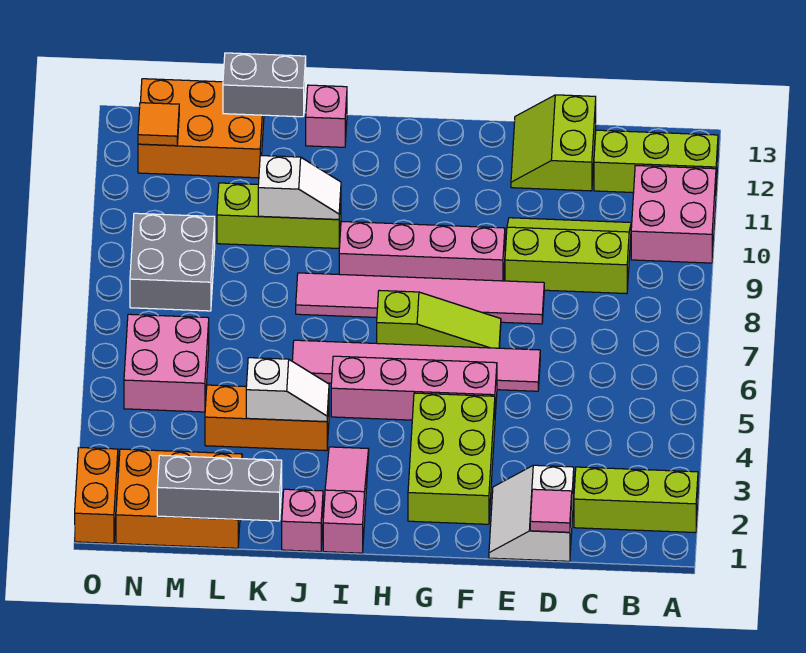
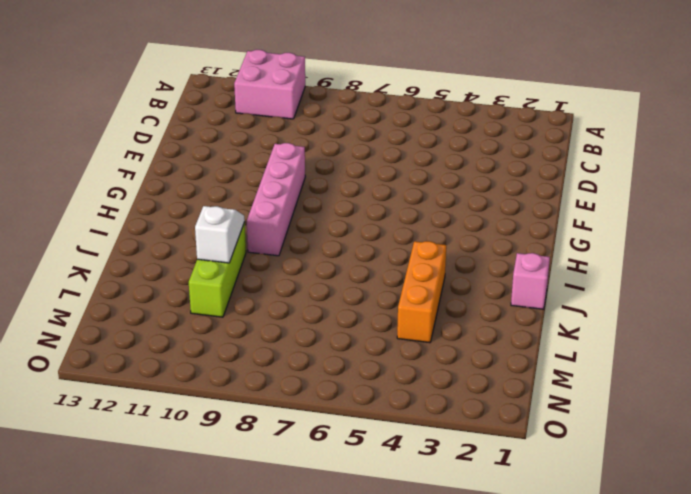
none -> lime brick A2:C2 level 1
none -> lime brick A12:C12 level 1
none -> lime slope C9:E10 level 1 top 9

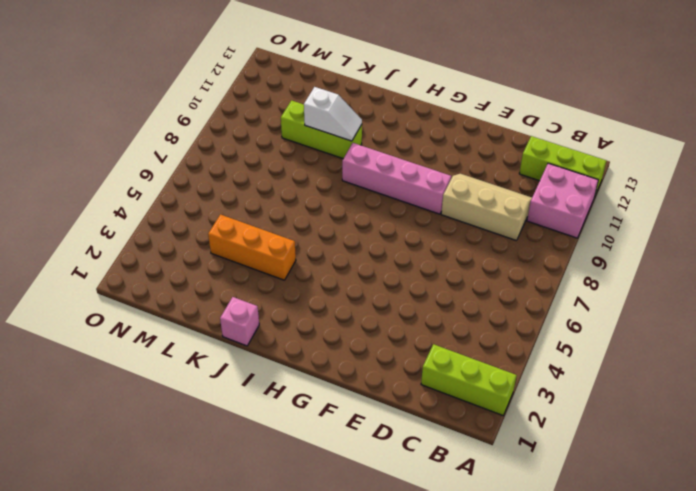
tan slope C9:E10 level 1 top 9 -> lime slope C9:E10 level 1 top 9
none -> white slope D1:E2 level 1 top D
none -> lime slope D12:E13 level 1 top D
none -> pink tile E6:J6 level 1

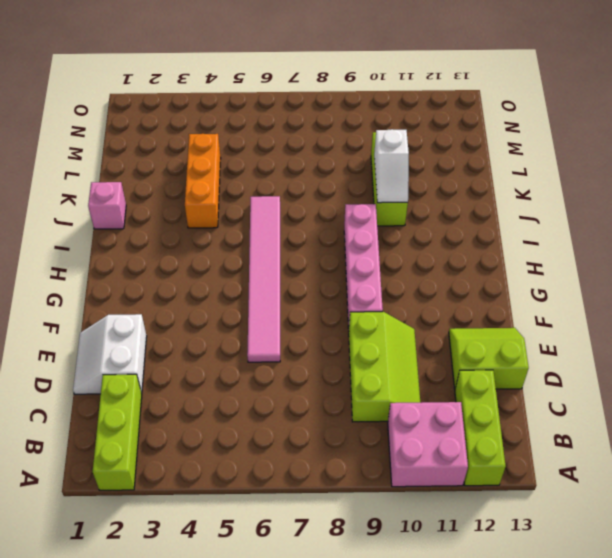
white slope D1:E2 level 1 top 2 -> white slope D1:E2 level 1 top D
none -> pink tile E8:J8 level 1
none -> lime brick F2:G4 level 1
none -> pink brick F5:I5 level 1

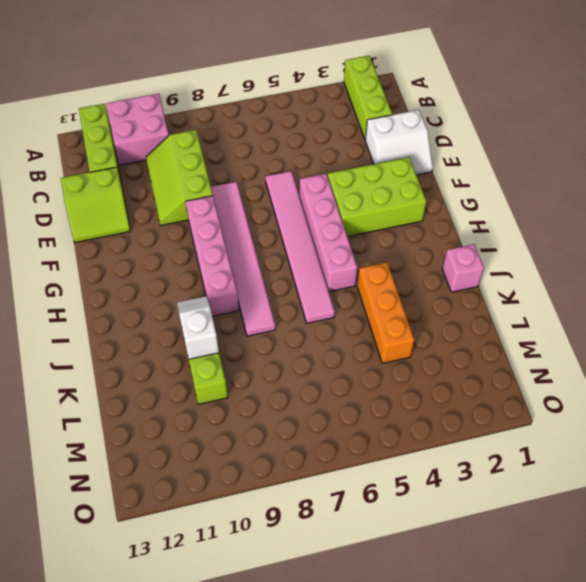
none -> lime slope F7:H7 level 1 top H
none -> pink slope I1:I3 level 1 top 1
none -> pink brick J13 level 1

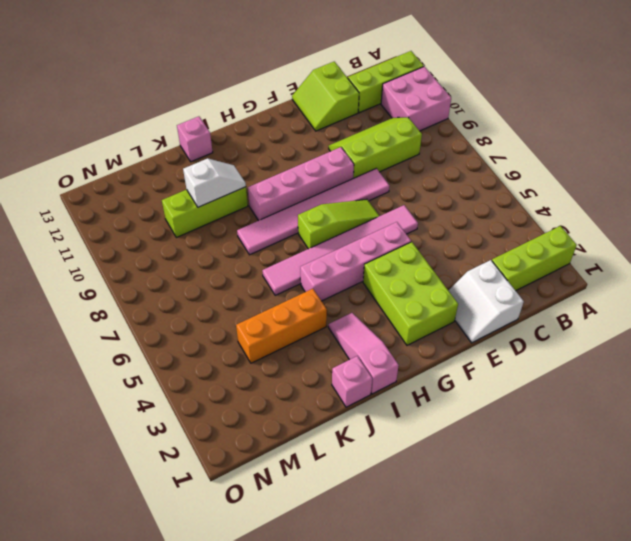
none -> orange brick L1:N2 level 1
none -> orange brick L12:N13 level 1
none -> pink brick M5:N6 level 1

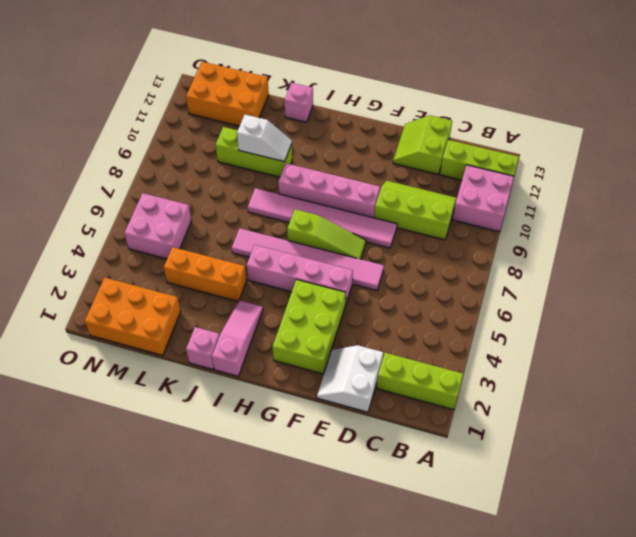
none -> grey brick M8:N9 level 1
none -> orange brick O1:O2 level 1
none -> pink tile D1 level 2

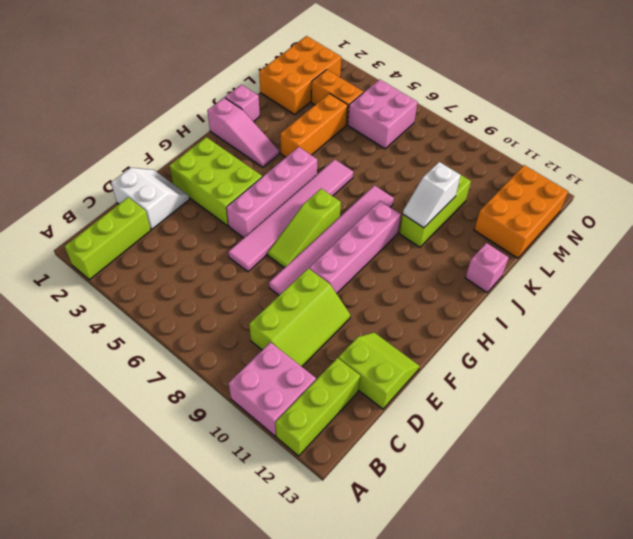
orange brick M3:M4 level 1 -> orange brick O1:O2 level 1
none -> grey brick M8:N9 level 1
none -> pink tile D1 level 2
none -> white slope J4:K4 level 2 top K

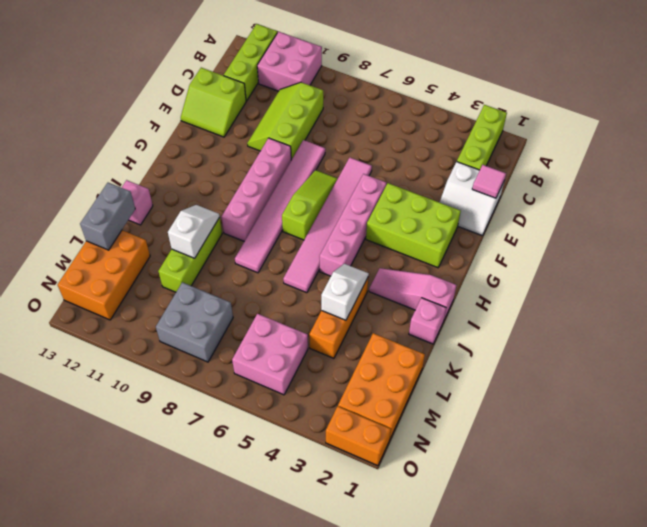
none -> grey brick K1:M1 level 2
none -> orange tile N12 level 2

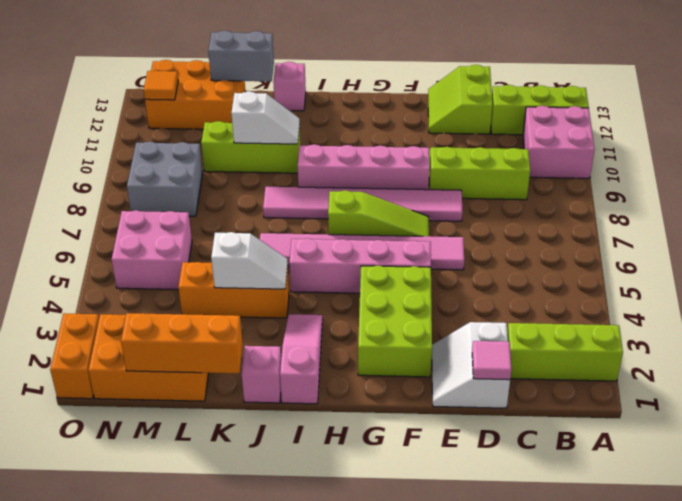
orange brick K1:M1 level 2 -> grey brick K1:M1 level 2

